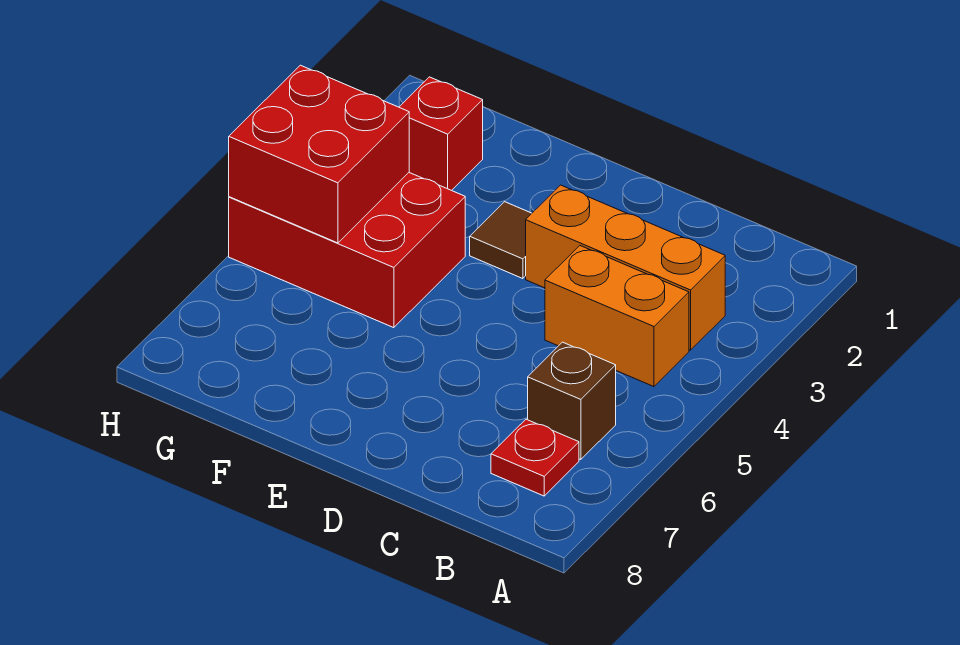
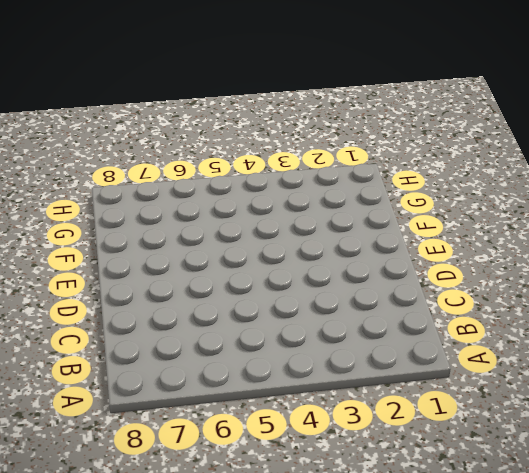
none -> orange brick B3:D3 level 1
none -> orange brick B4:C4 level 1

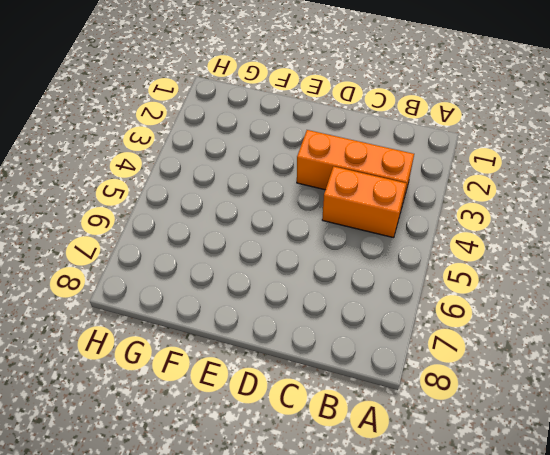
none -> brown brick B6 level 1
none -> red plate B7 level 1

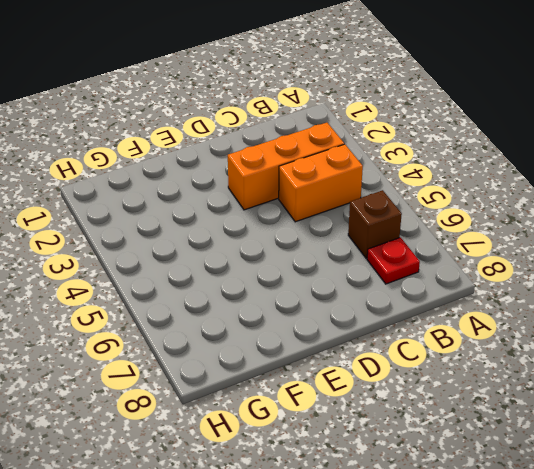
none -> brown tile E3 level 1
none -> red brick F4:H5 level 1

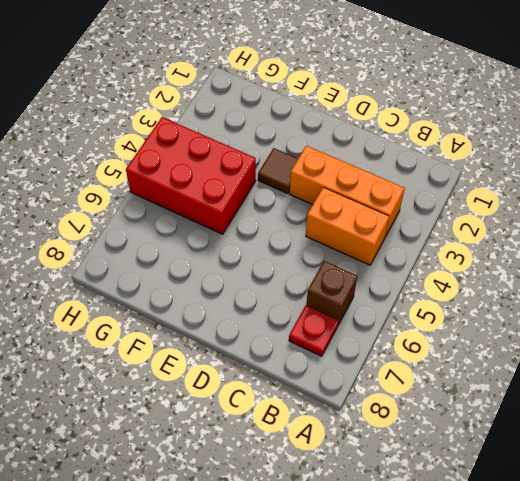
none -> red brick G2 level 1
none -> red brick G4:H5 level 2

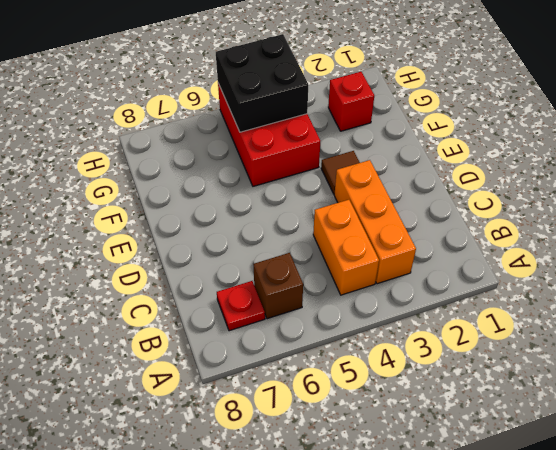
black brick G4:H5 level 2 -> red brick G4:H5 level 2

